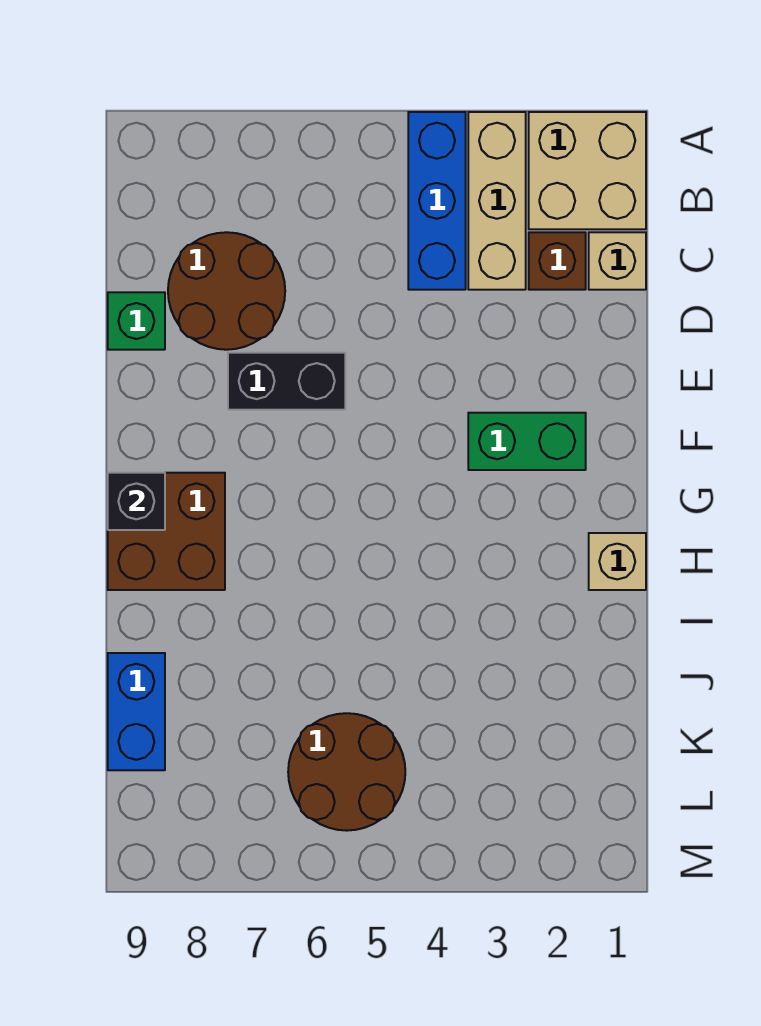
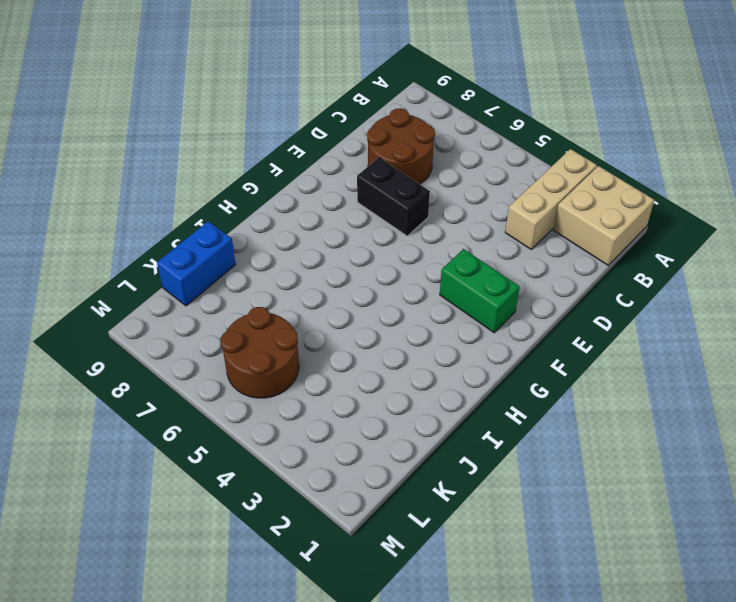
none -> blue brick A4:C4 level 1
none -> tan brick C1 level 1
none -> brown brick C2 level 1

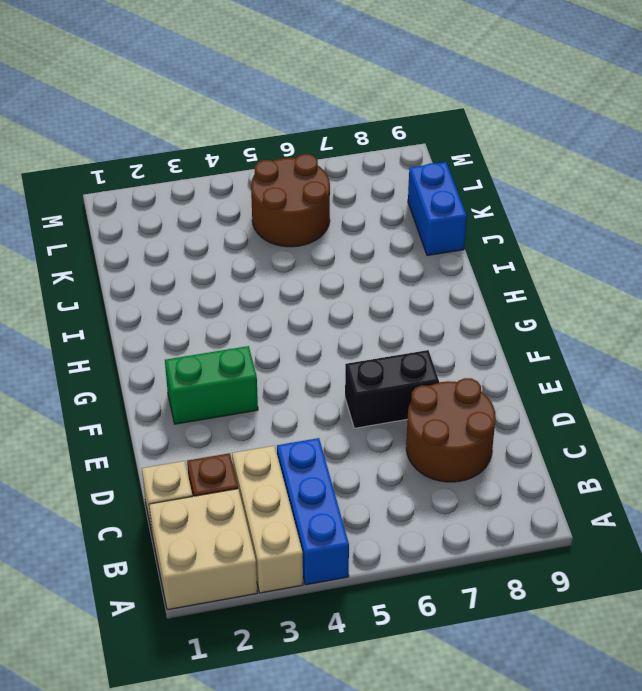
none -> green brick D9 level 1
none -> brown brick G8:H9 level 1
none -> tan brick H1 level 1

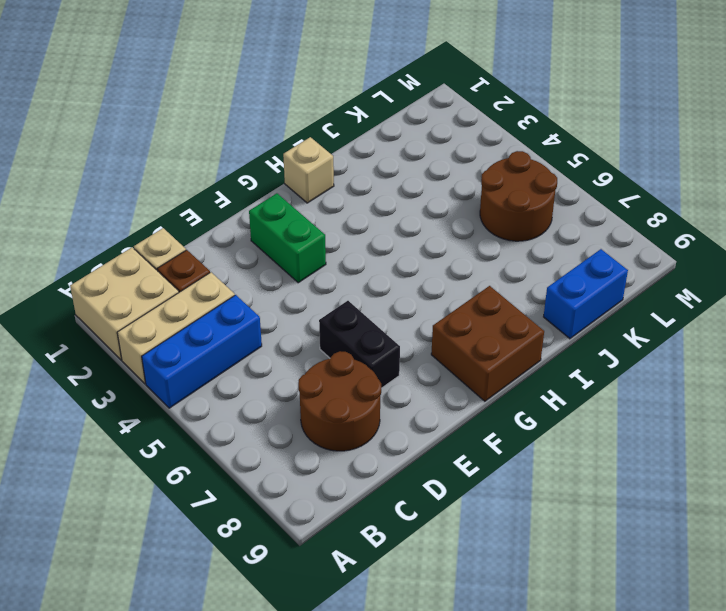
none -> green brick D9 level 1
none -> black brick G9 level 2

